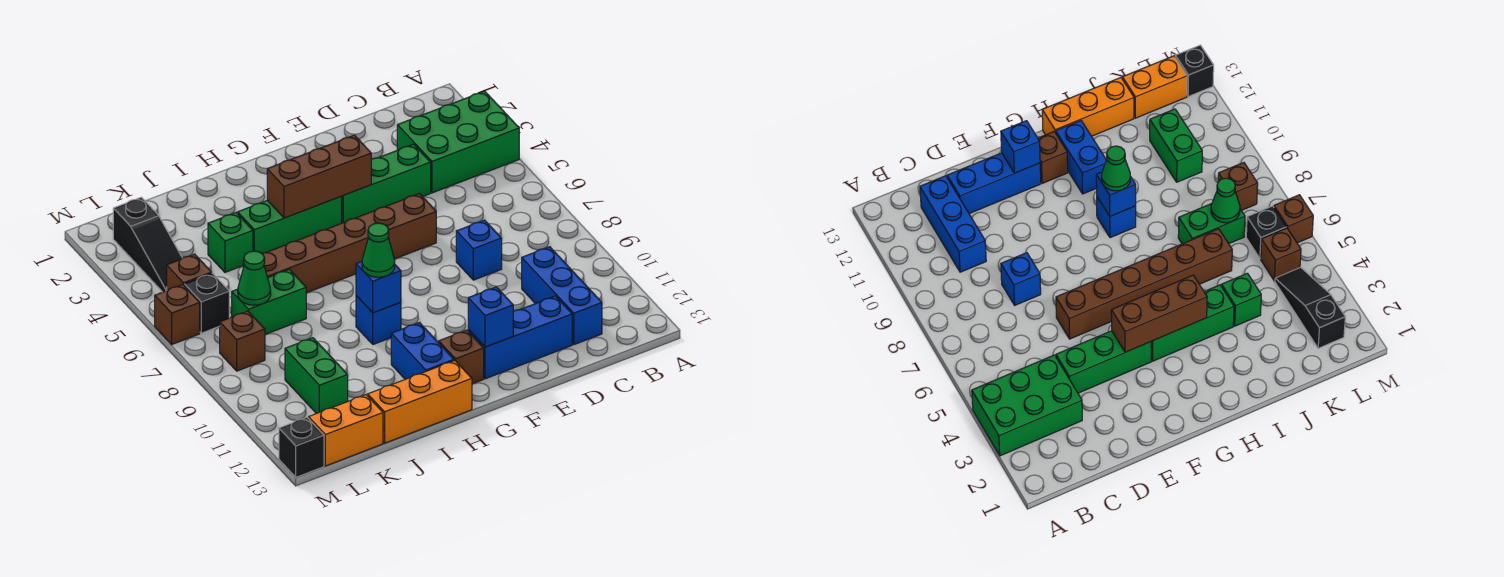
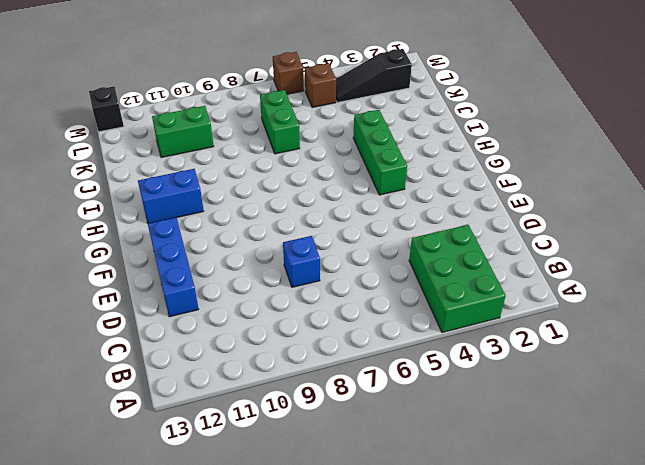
none -> blue brick C10:C12 level 1
none -> green brick D4:F4 level 1
none -> brown brick E6:J6 level 1

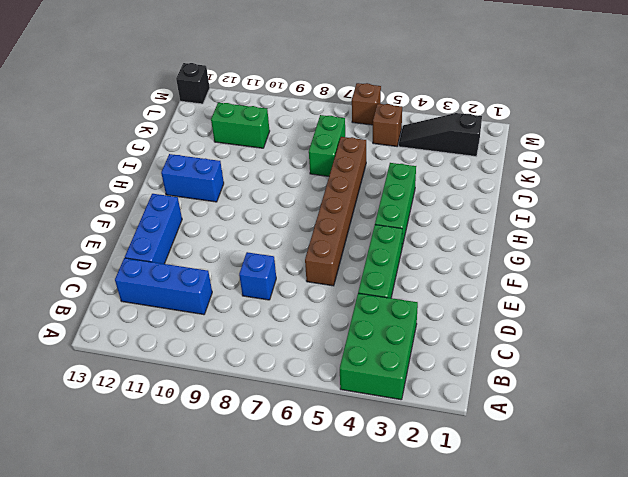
none -> brown brick G12 level 1
none -> blue brick H9 level 1
none -> orange brick H13:J13 level 1

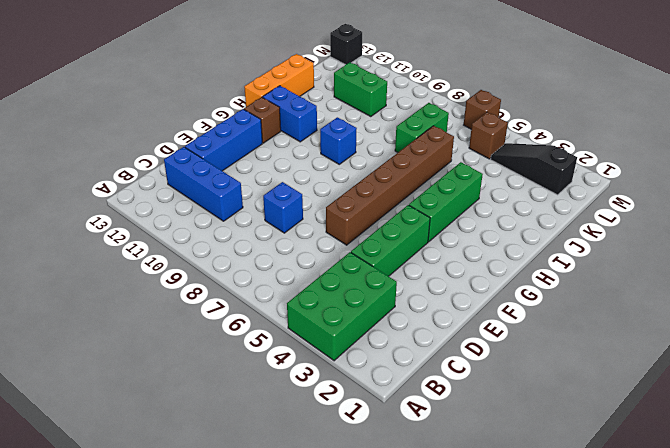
none -> green brick J4 level 1
none -> orange brick K13:L13 level 1
none -> black brick L6 level 1

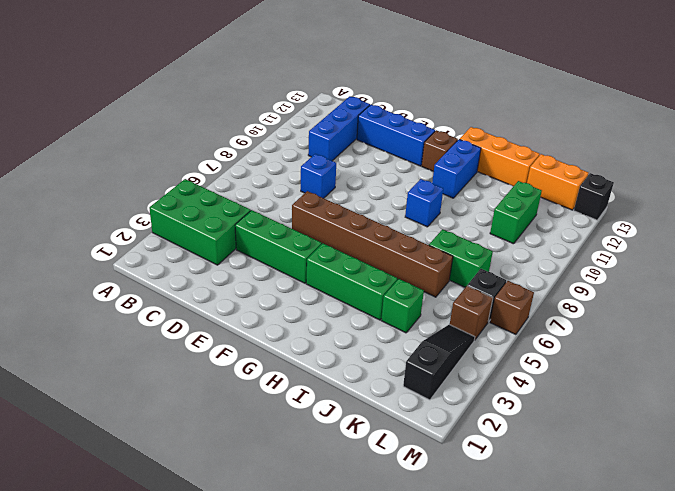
none -> brown brick L8 level 1
none -> brown brick F4:H4 level 2
none -> blue brick F12 level 2

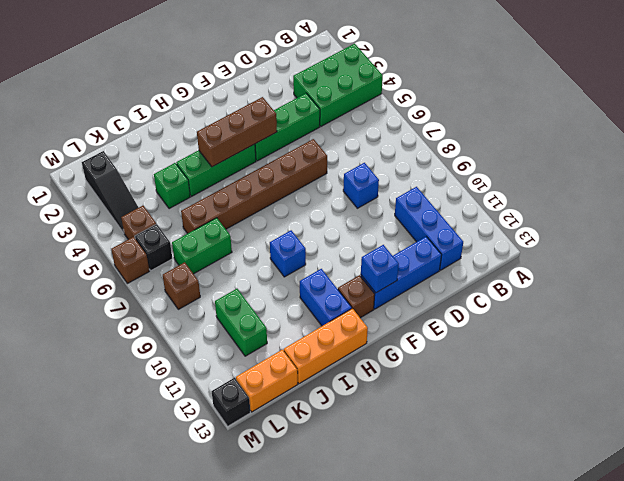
none -> blue brick H9 level 2
none -> green cone K7 level 2
none -> green cone H9 level 3

